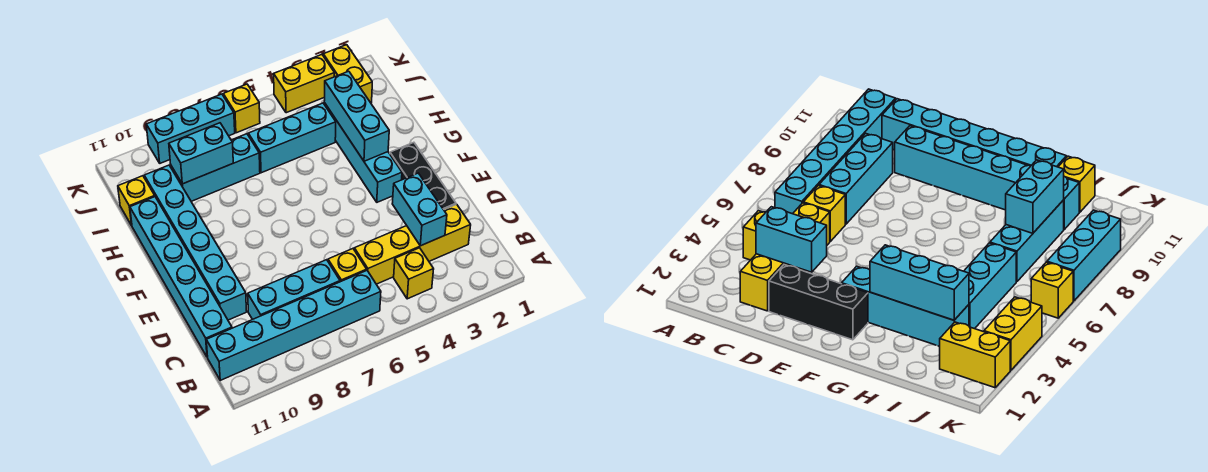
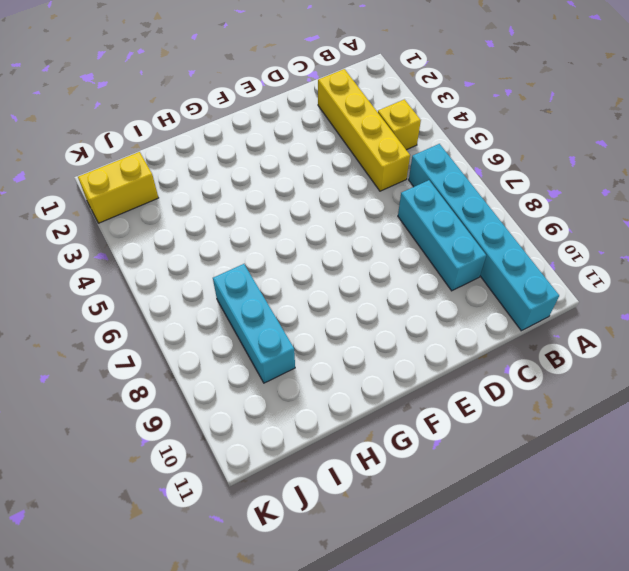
none -> yellow brick C6 level 1
none -> cyan brick C11:H11 level 1
none -> black brick D2:F2 level 1

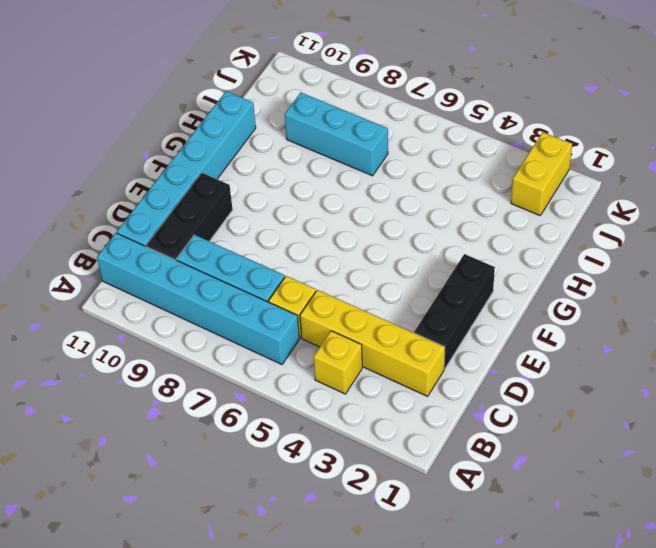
black brick C10:E10 level 1 -> cyan brick D10:I10 level 1
none -> cyan brick F3:I3 level 1
none -> cyan brick I4:I6 level 1
none -> yellow brick I11 level 1

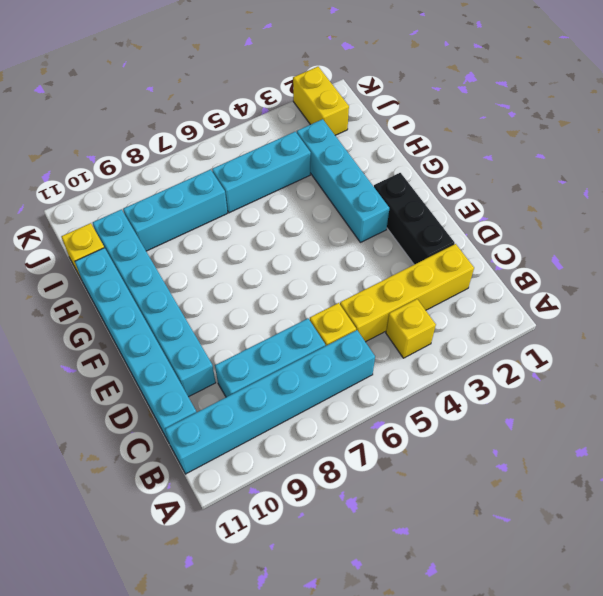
none -> yellow brick K3:K4 level 1
none -> yellow brick K6 level 1
none -> cyan brick K7:K9 level 1

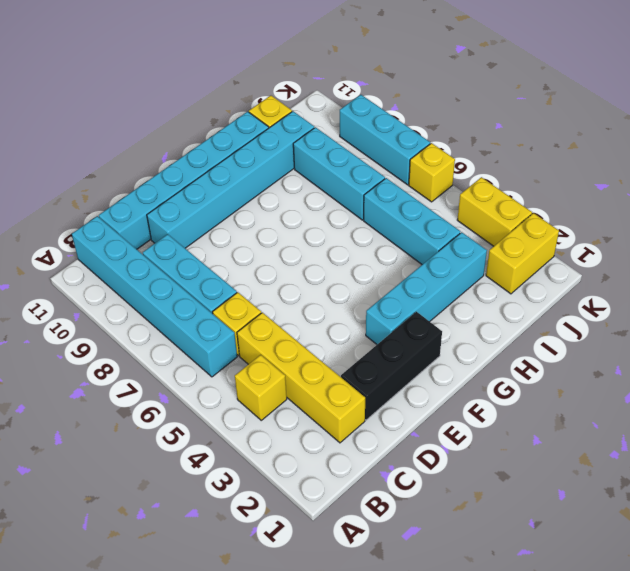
none -> cyan brick C3:D3 level 2
none -> cyan brick G3:I3 level 2
none -> cyan brick I8:I9 level 2

